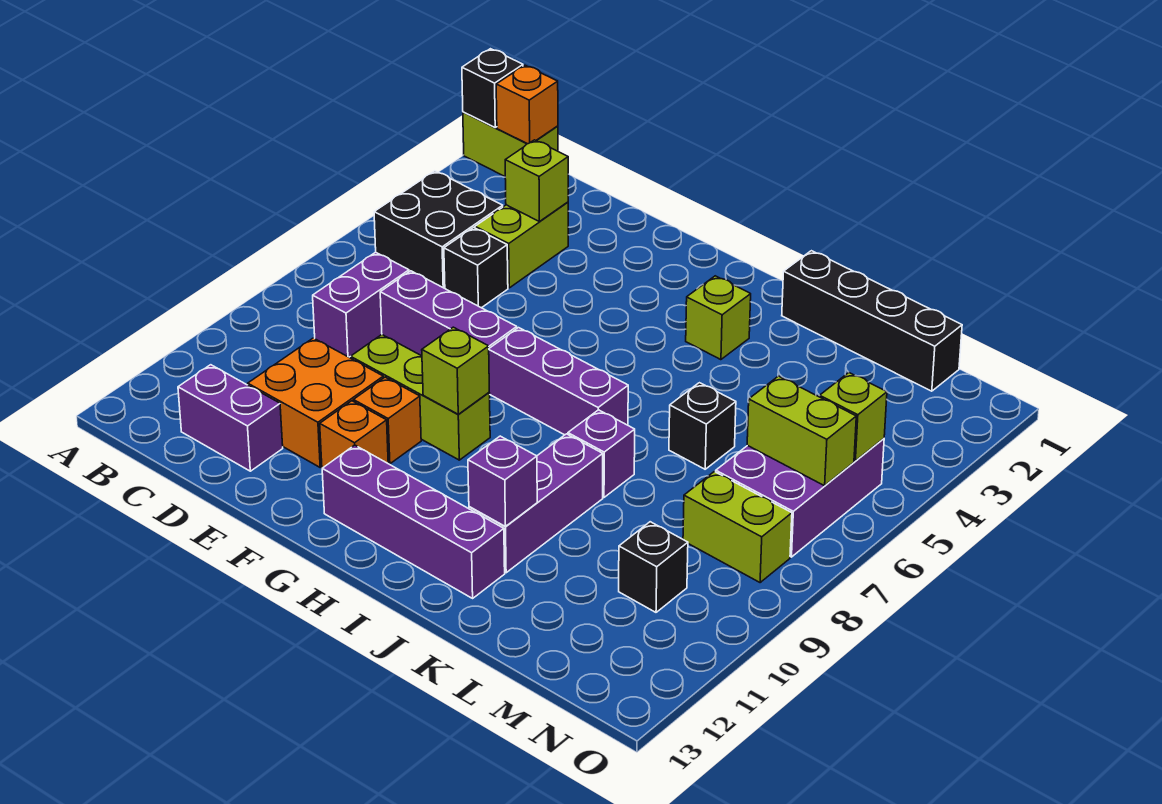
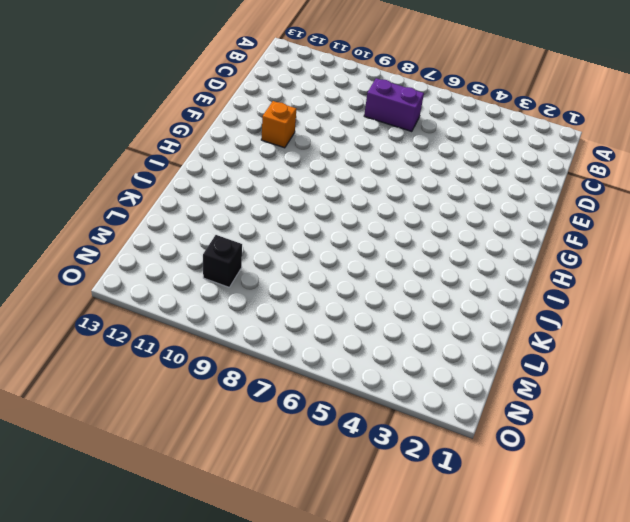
none -> lime brick A1:B1 level 1
none -> black brick B4:C5 level 1
none -> purple brick C12:D12 level 1

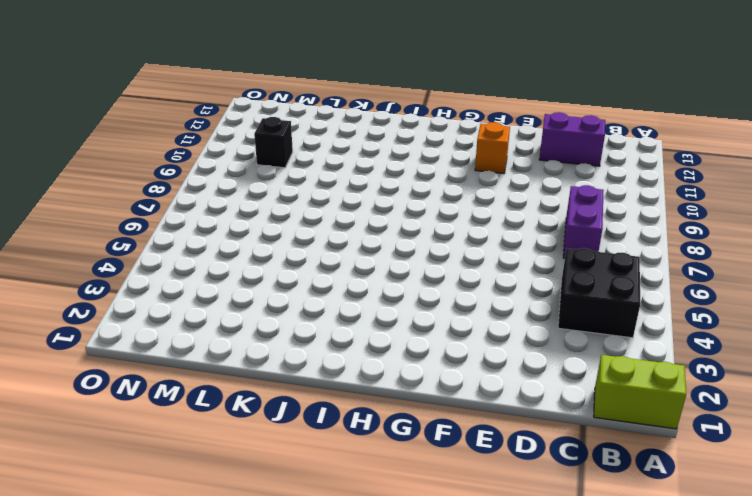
none -> lime brick D3:D4 level 1
none -> black brick D5 level 1
none -> purple brick D7:F7 level 1

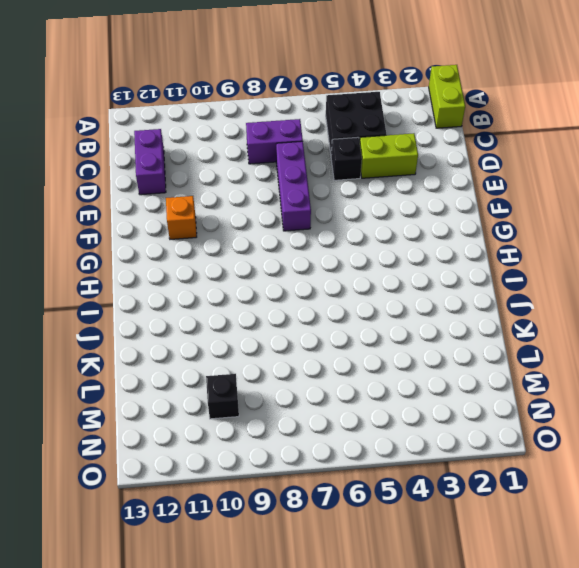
none -> orange brick D10:E11 level 1
none -> lime brick E9:G9 level 1
none -> orange brick F10 level 1

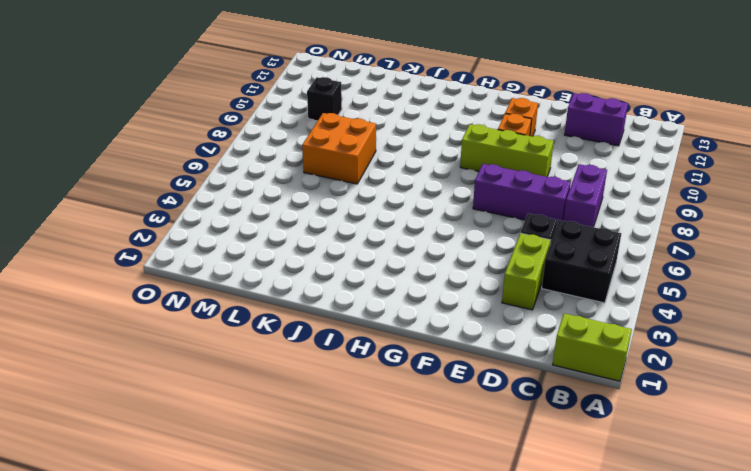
orange brick K7:L8 level 1 -> orange brick D10:E11 level 1
none -> purple brick G7:I7 level 1
none -> purple brick G12:J12 level 1
none -> lime brick I3 level 1

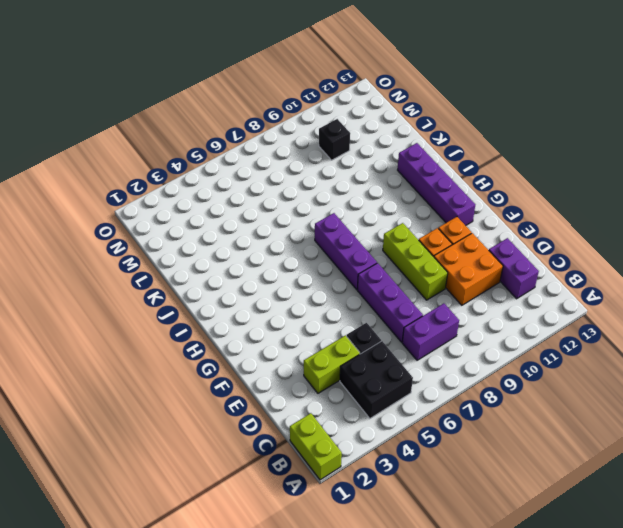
none -> lime brick I3 level 1
none -> black brick J1:M1 level 1
none -> purple brick J8 level 1

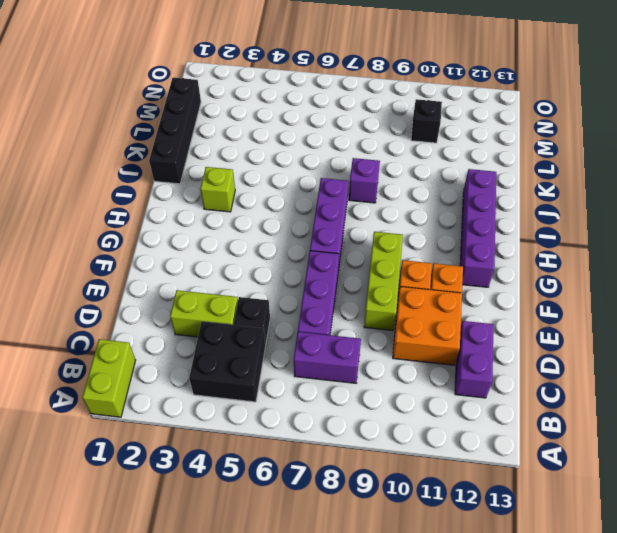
none -> purple brick J9:J11 level 1
none -> black brick K6 level 1
none -> purple brick M5:N7 level 1

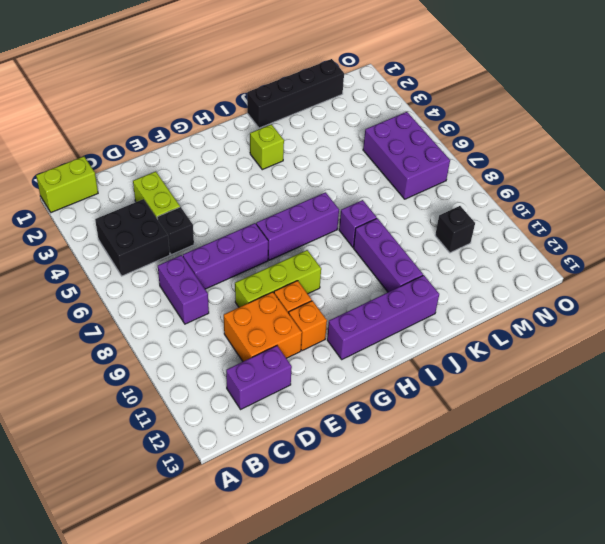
none -> black brick K6 level 1
none -> lime brick M8:N8 level 1
none -> black brick A1 level 2

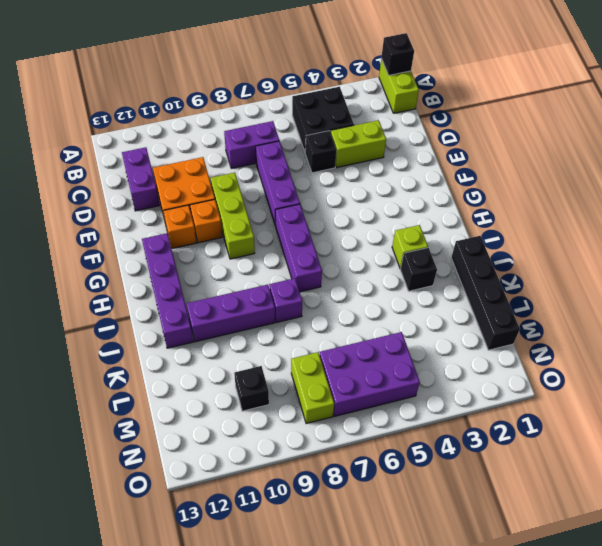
black brick J3 level 1 -> black brick K6 level 1
none -> orange brick B1 level 2
none -> lime brick D3 level 2
none -> lime brick G9 level 2

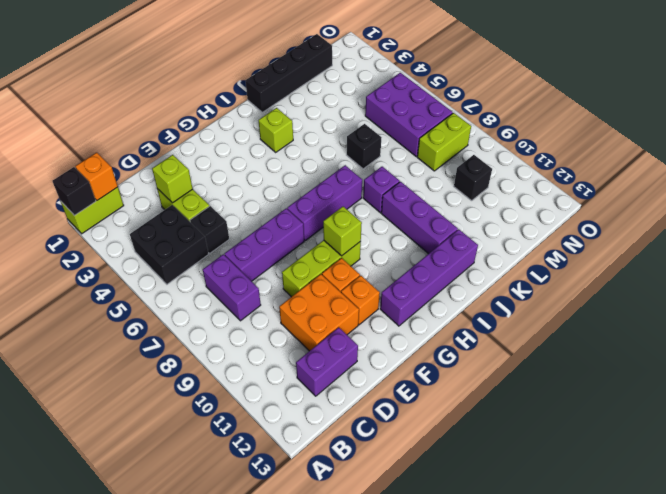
none -> purple brick J11 level 2
none -> lime brick M6:N6 level 2
none -> lime brick N5 level 2

